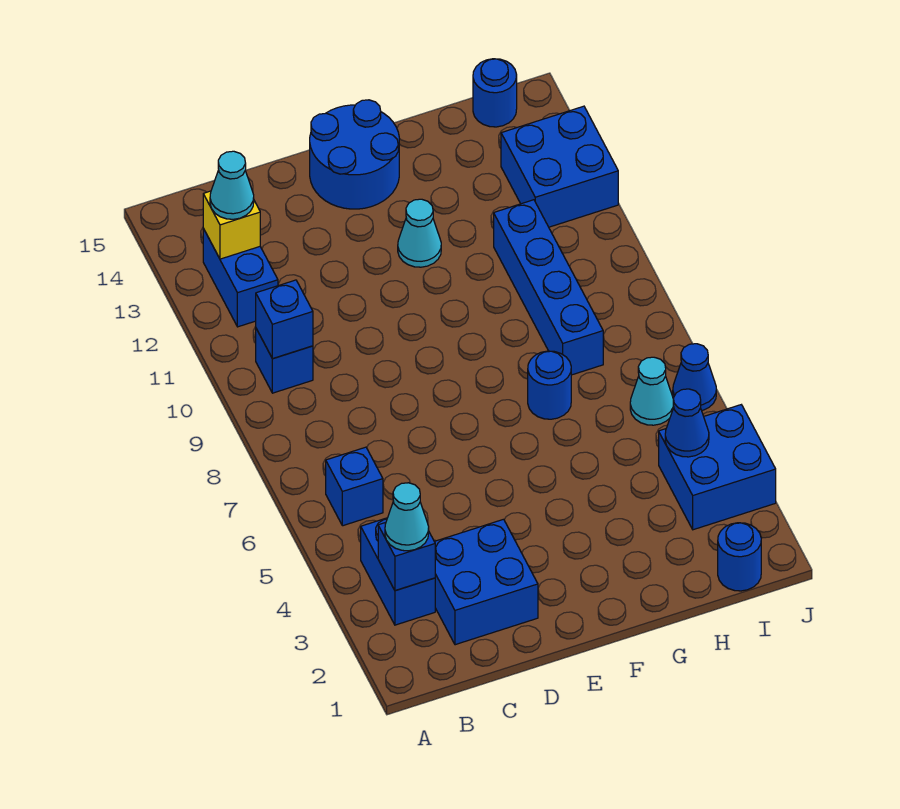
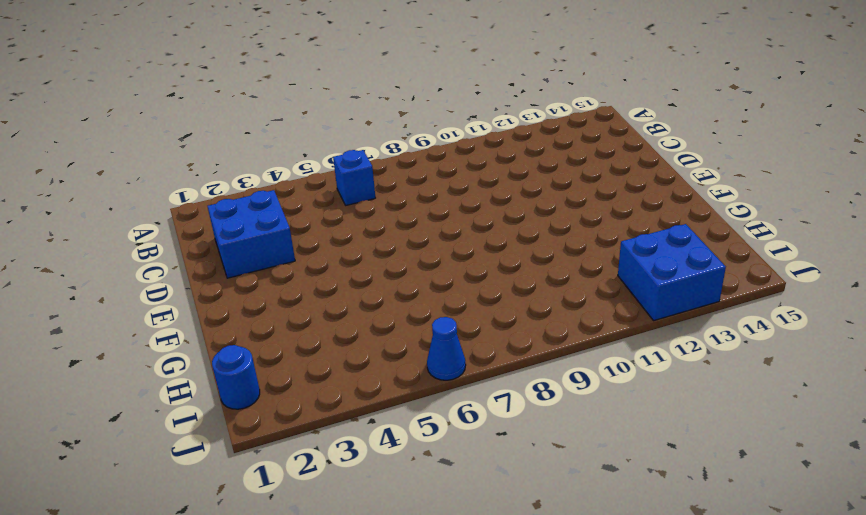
none -> blue brick B3:B4 level 1
none -> blue brick B10 level 1
none -> blue brick B12:B13 level 1

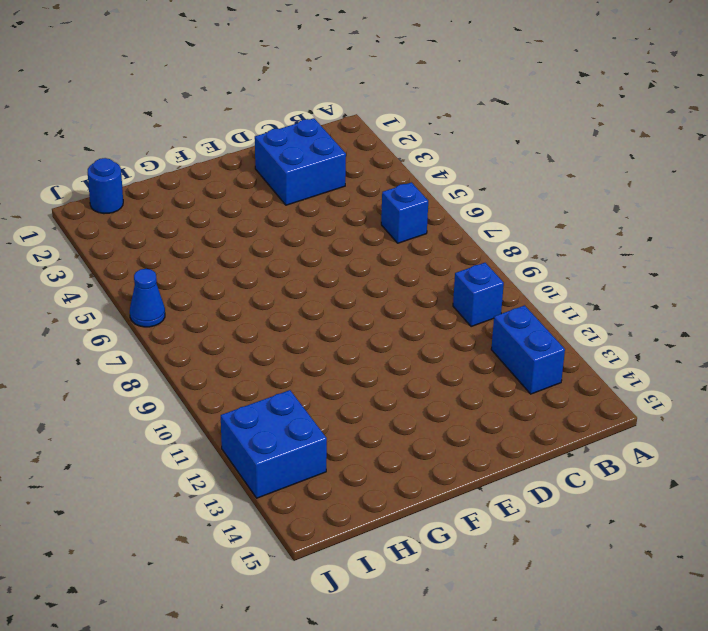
none -> blue brick B3:B4 level 1
none -> blue round brick E14:F15 level 1
none -> cyan cone F12 level 1

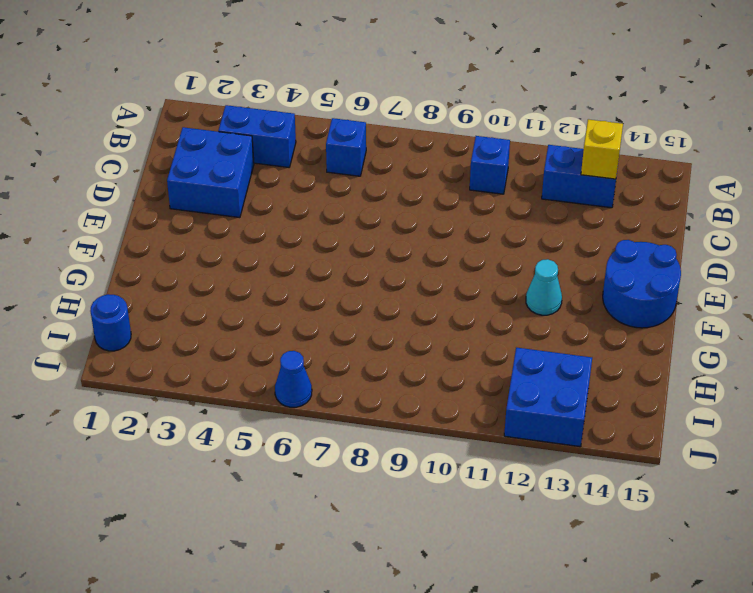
none -> blue round brick G7 level 1
none -> blue brick H8:H11 level 1
none -> blue brick I3:J4 level 1

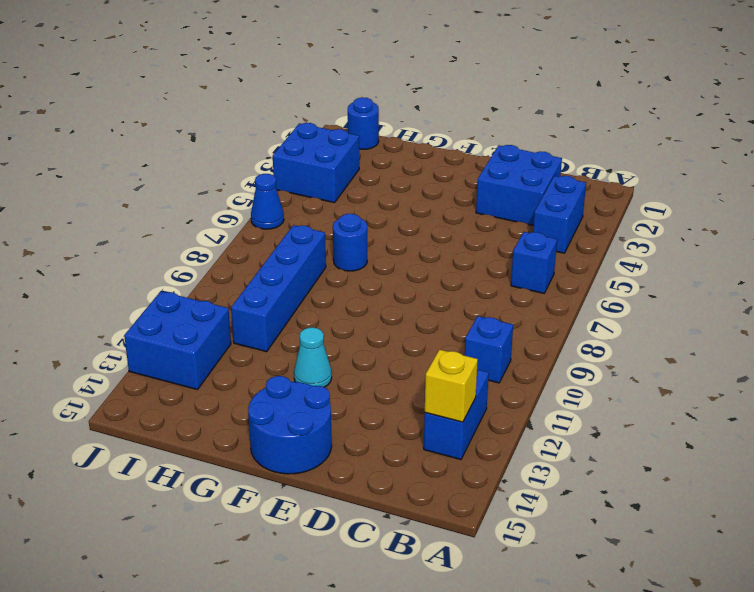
none -> cyan cone I6 level 1
none -> blue round brick I15 level 1
none -> blue brick B3 level 2

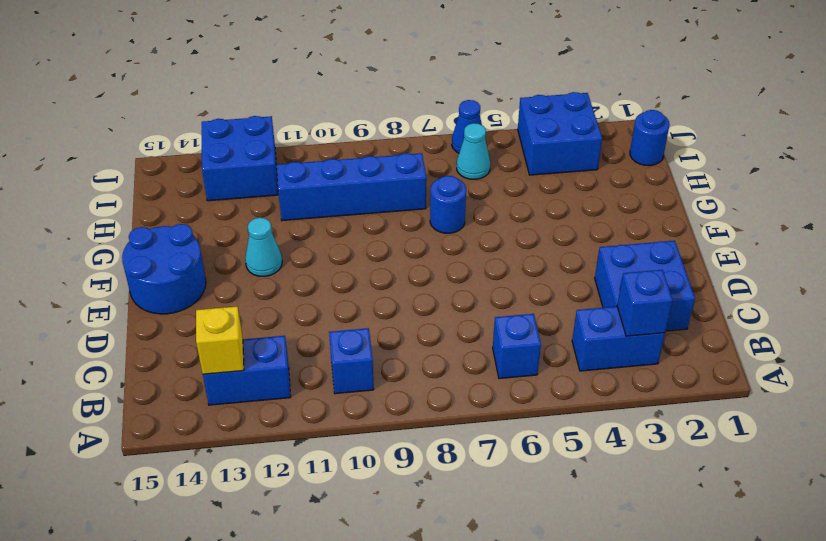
none -> blue round brick I15 level 1
none -> blue brick B10 level 2
none -> blue cone I4 level 2

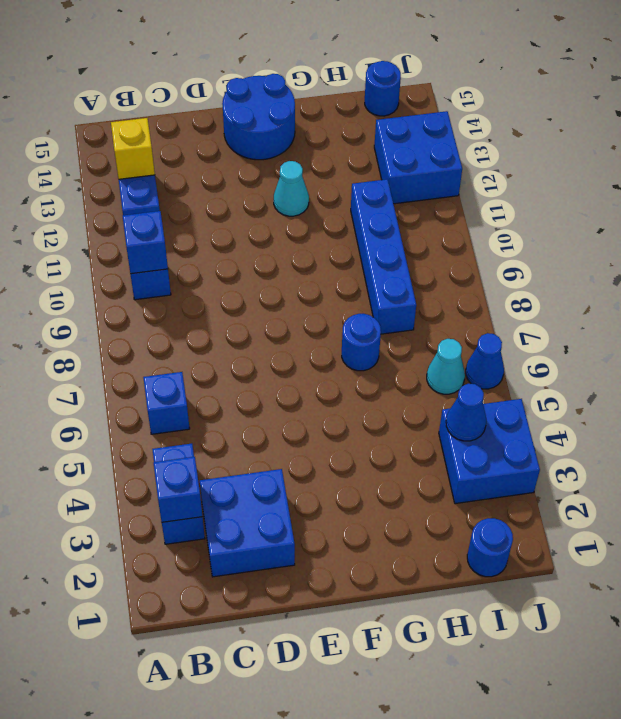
none -> cyan cone B3 level 3
none -> cyan cone B13 level 3

